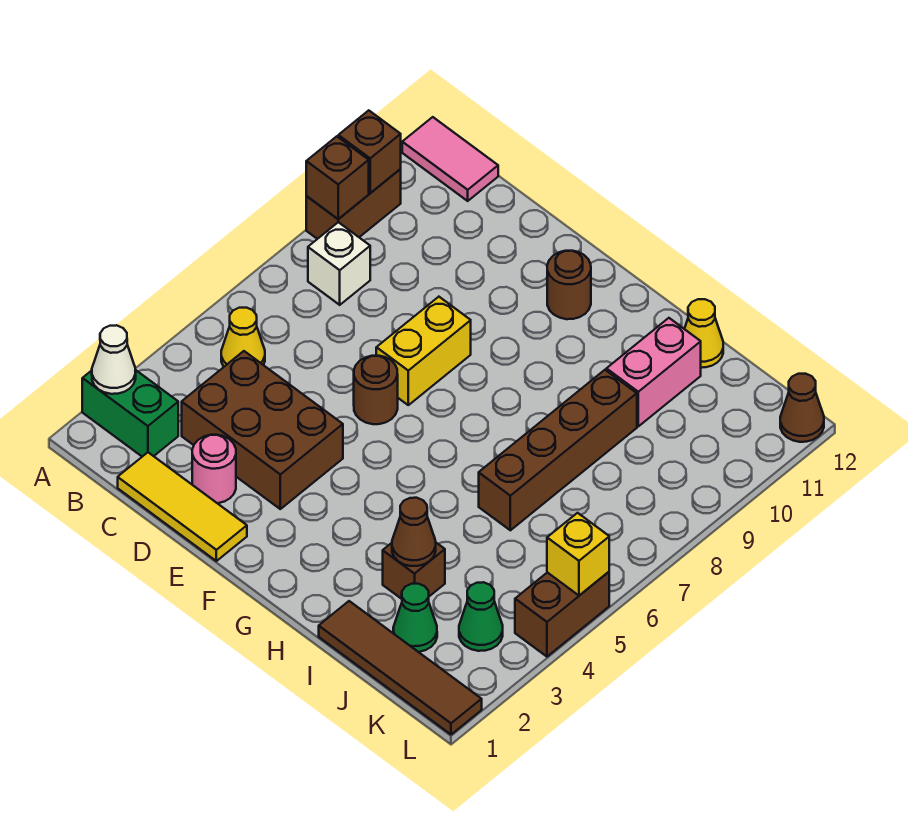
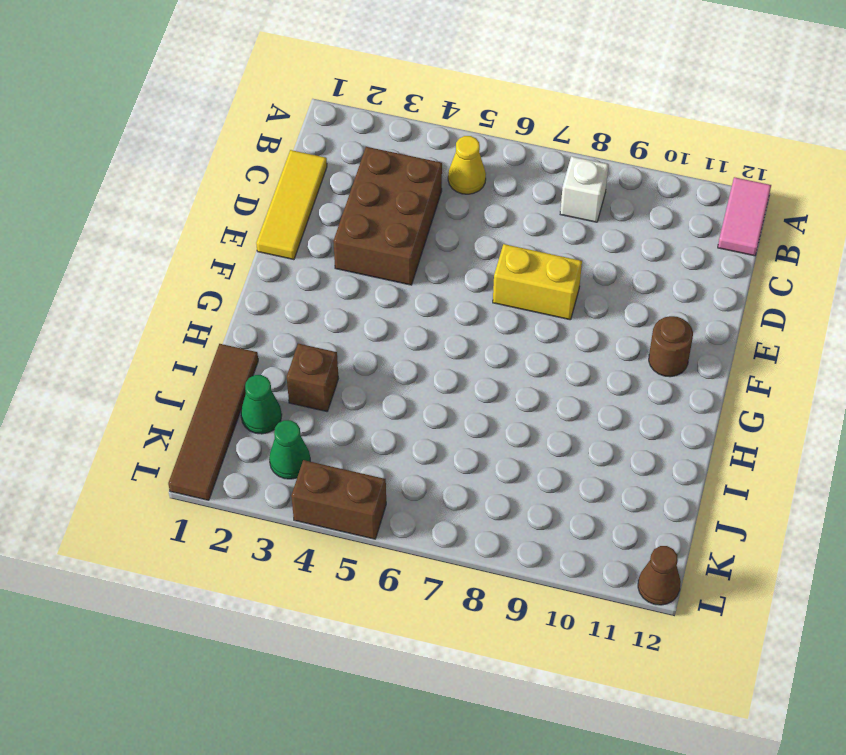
none -> green brick A2:B2 level 1
none -> brown brick A9:A10 level 1
none -> pink round brick D2 level 1

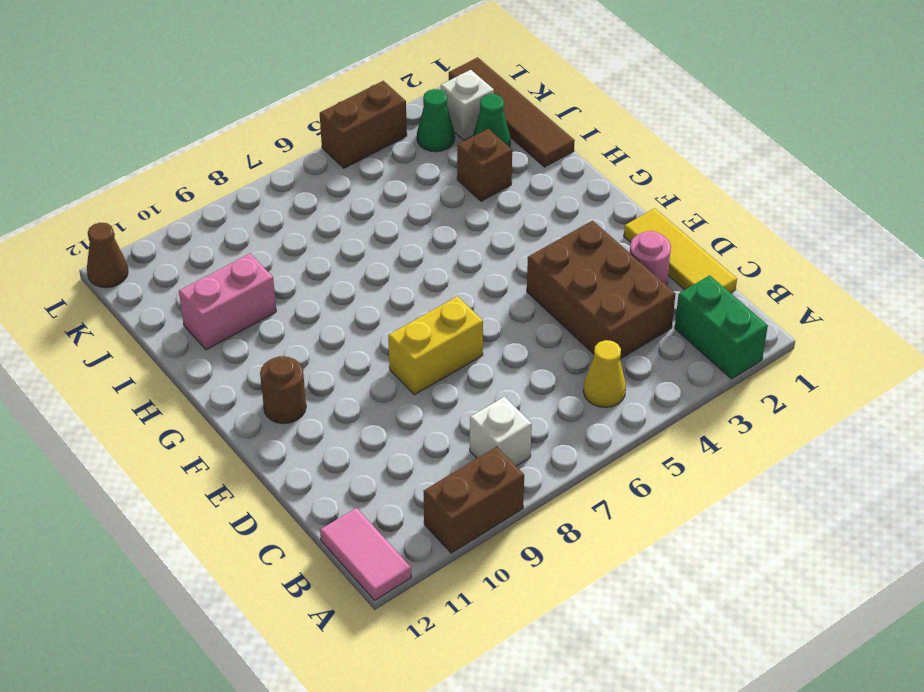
white brick K2 level 1 -> none
none -> brown round brick E6 level 1
none -> brown brick I6:I9 level 1
none -> yellow cone I12 level 1

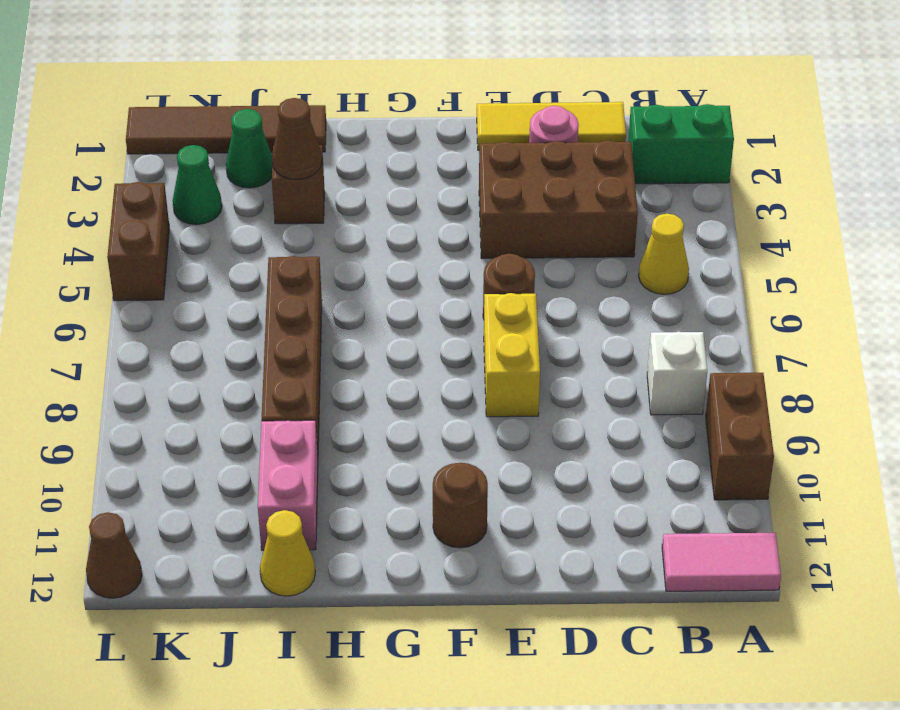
none -> white cone A2 level 2
none -> brown brick A9 level 2
none -> brown brick A10 level 2

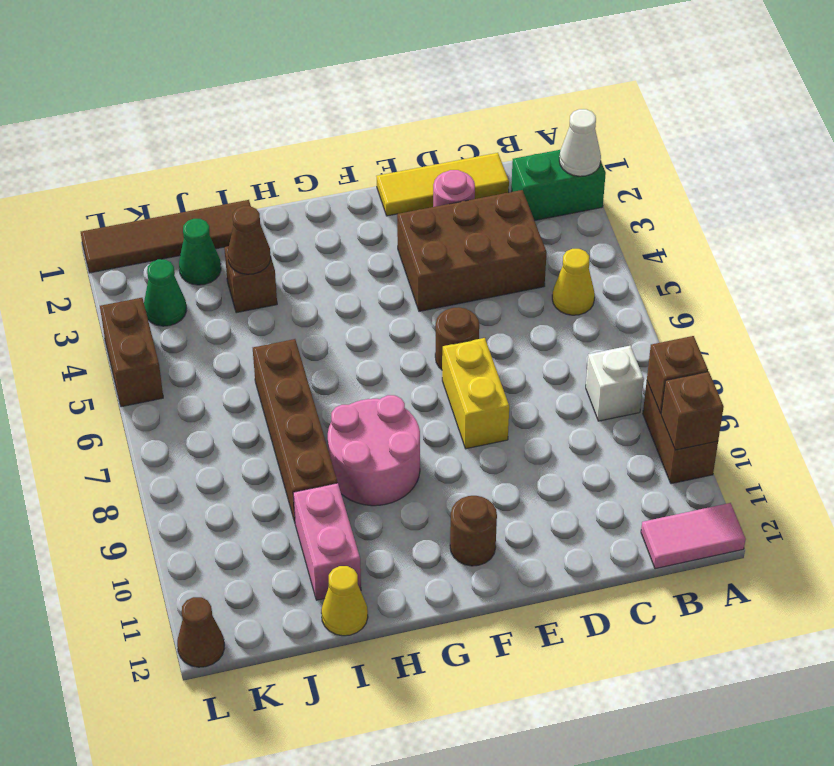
pink round brick G8:H9 level 1 -> none
none -> yellow brick L5 level 2

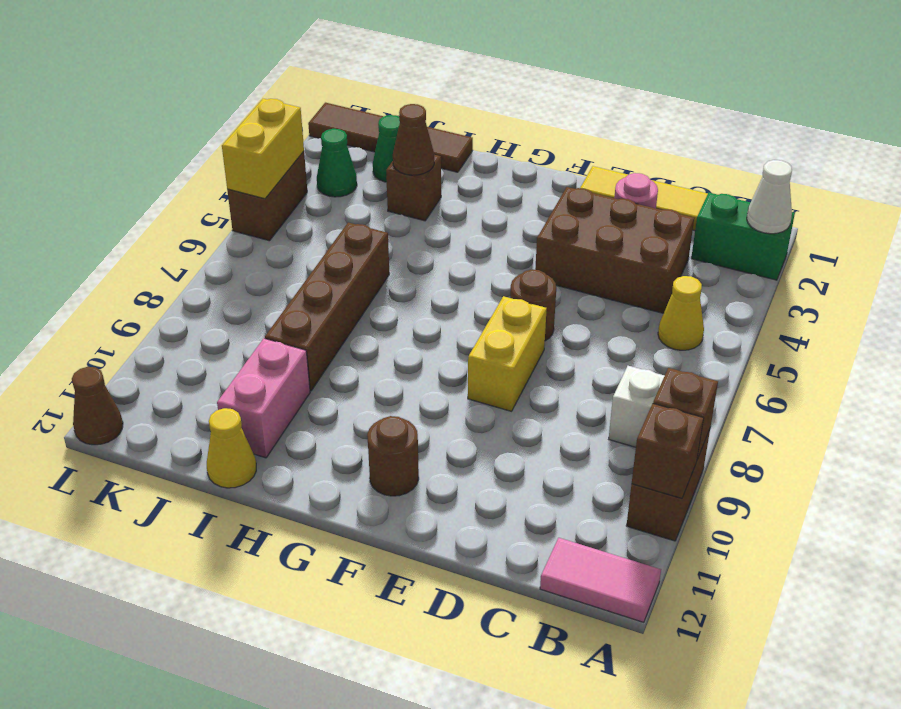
yellow brick L4:L5 level 2 -> yellow brick L5 level 2

